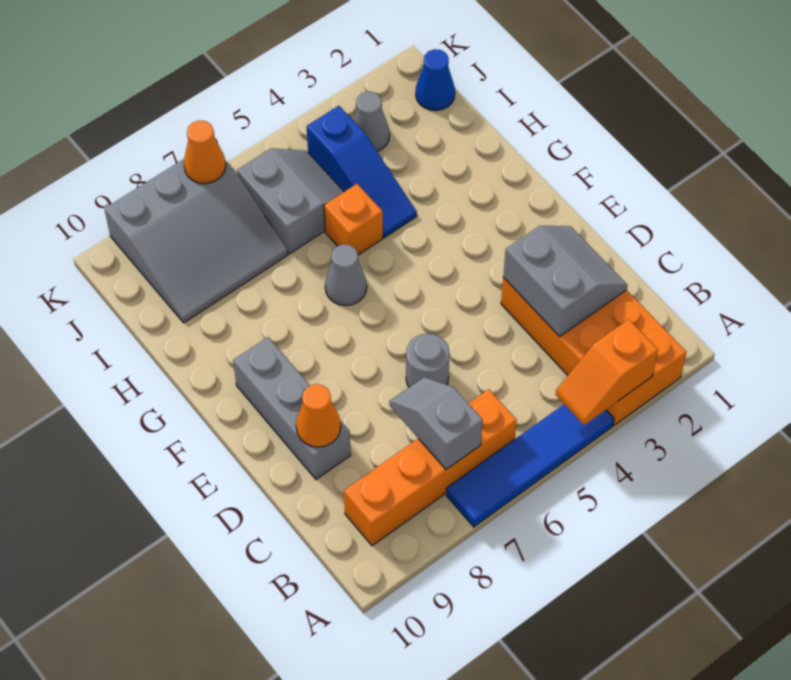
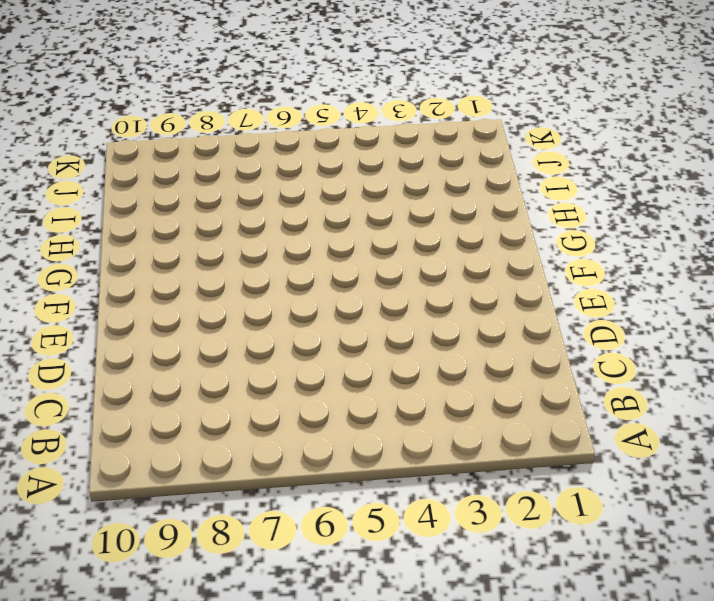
none -> orange brick A2:D3 level 1
none -> blue tile A4:A7 level 1
none -> orange brick B6:B9 level 1

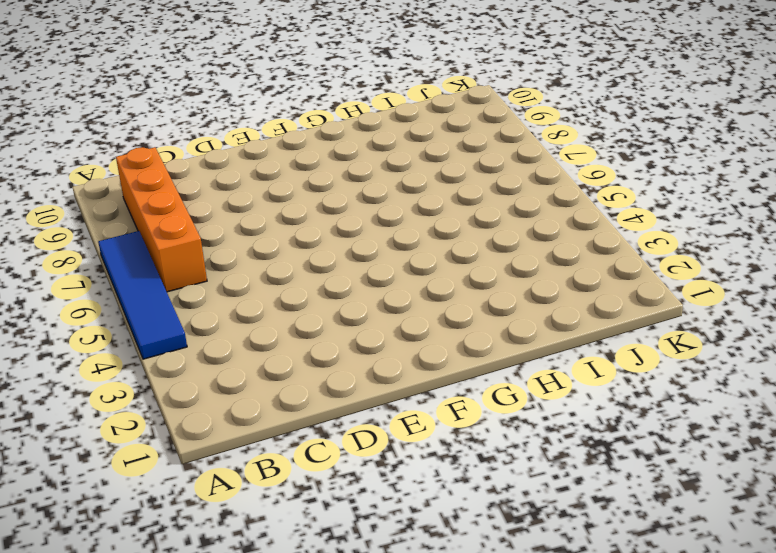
none -> orange brick A2:D3 level 1
none -> grey round brick D6 level 1
none -> grey brick D9:F9 level 1

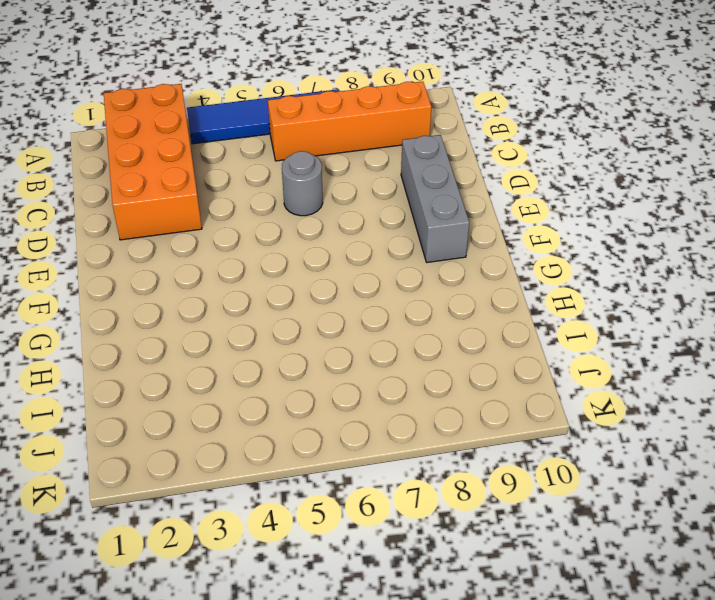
none -> grey cone G6 level 1
none -> blue slope H4:J4 level 1 top J
none -> orange brick H5 level 1

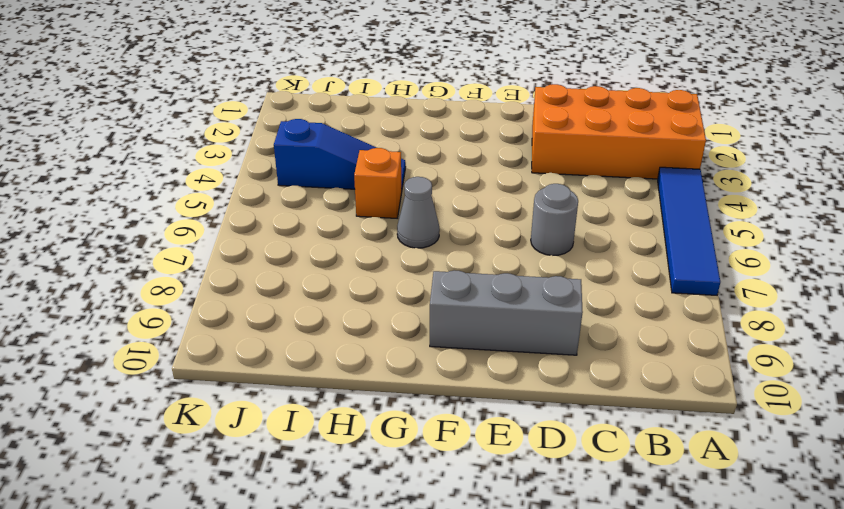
none -> orange brick B6:B9 level 1
none -> grey slope I5:J6 level 1 top 6
none -> grey slope I7:K9 level 1 top K

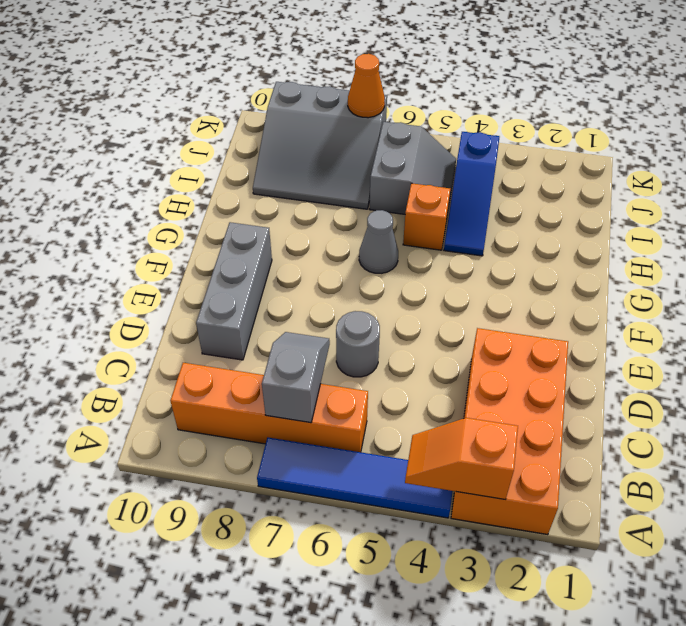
none -> blue cone J1 level 1
none -> grey cone J3 level 1
none -> grey slope C2:D3 level 2 top 3

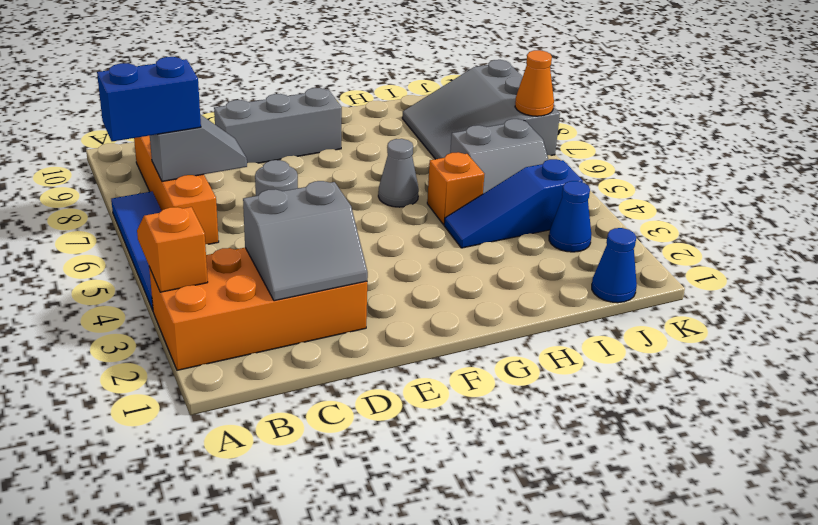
blue brick A7:B7 level 3 -> none
blue cone J3 level 1 -> grey cone J3 level 1
none -> orange cone D9 level 2

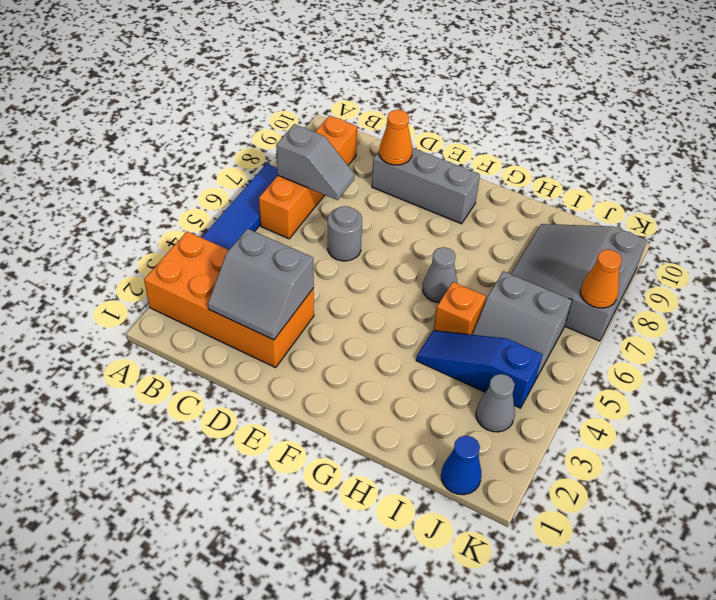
none -> orange slope A3:A4 level 2 top 3

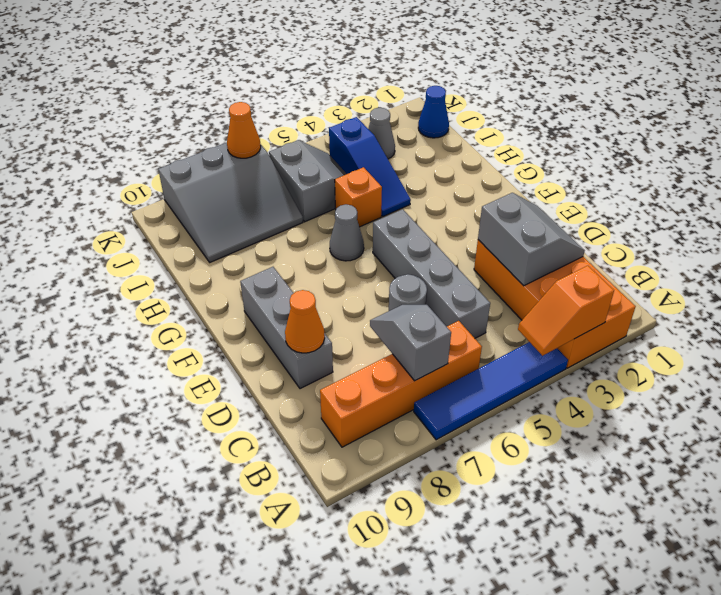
grey brick C5:F5 level 1 -> none

